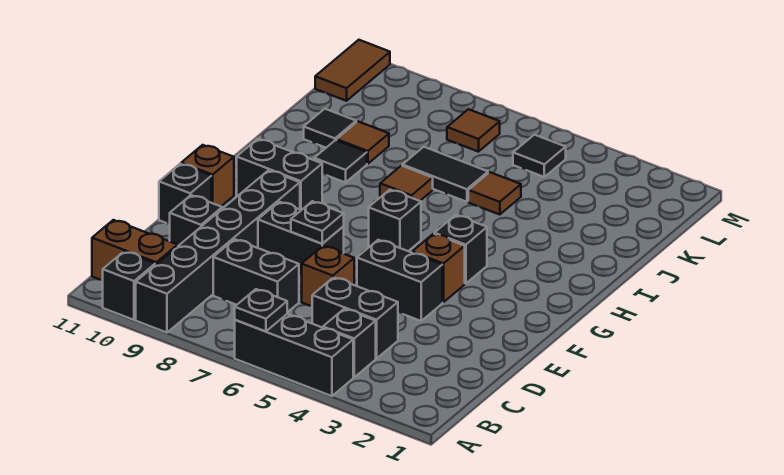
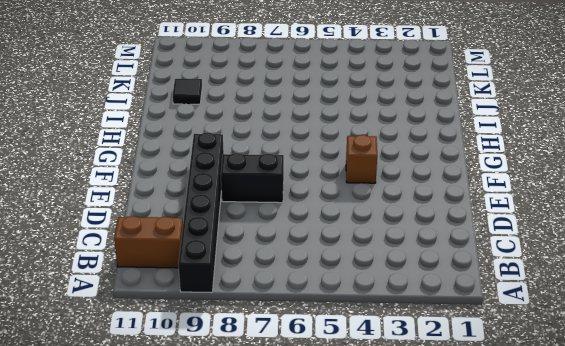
none -> black brick A4:A6 level 1
none -> black brick A10 level 1
none -> black brick B4 level 1

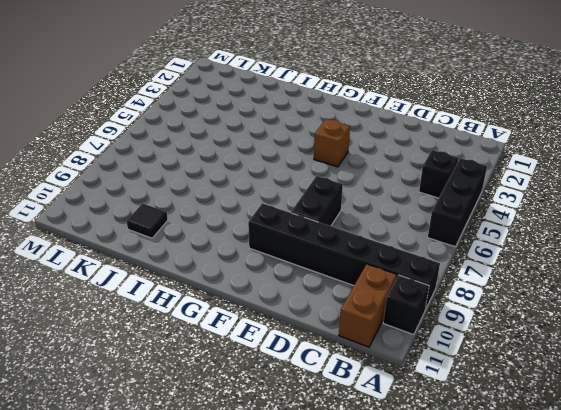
none -> black brick C4:C5 level 1
none -> black brick C7:C8 level 1
none -> brown brick D6 level 1

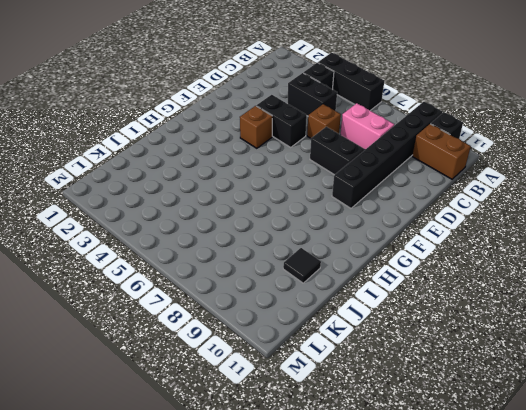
pink brick C7:C8 level 1 -> black brick C7:C8 level 1
none -> black brick D10 level 1
none -> black brick E11 level 1
none -> brown brick F11 level 1

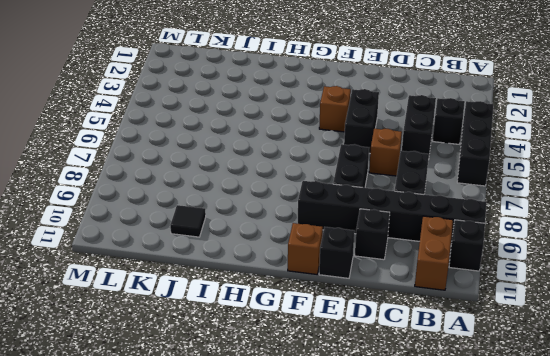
none -> black brick G4 level 1
none -> black brick G6 level 1
none -> black brick G9:G10 level 1

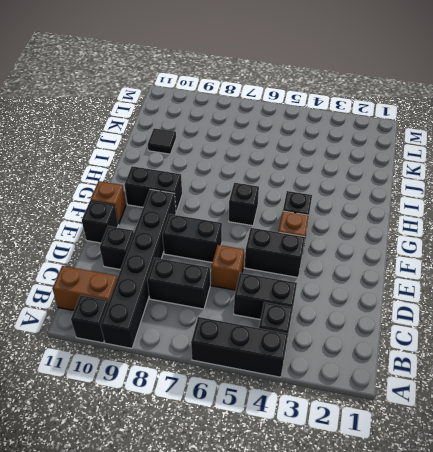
none -> brown tile I7 level 1
none -> black tile I9 level 1
none -> brown tile J5 level 1

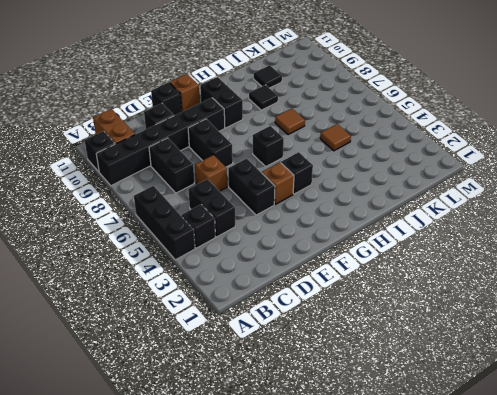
none -> black tile J6:J7 level 1
none -> brown tile J9 level 1
none -> black tile L5 level 1

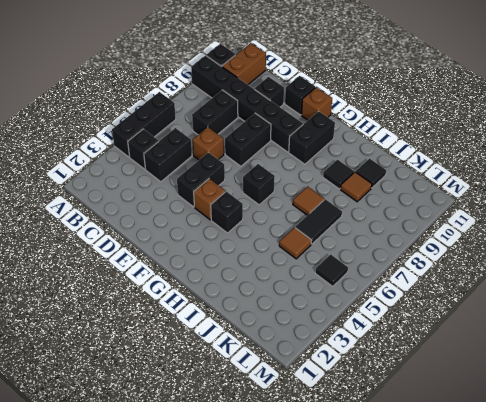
none -> brown tile L7 level 1
none -> brown tile L11:M11 level 1
none -> black plate A6 level 2

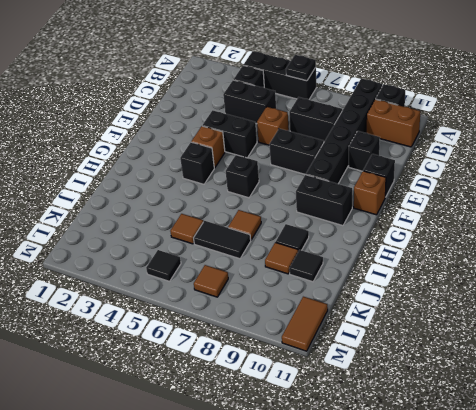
none -> black plate E7 level 2

